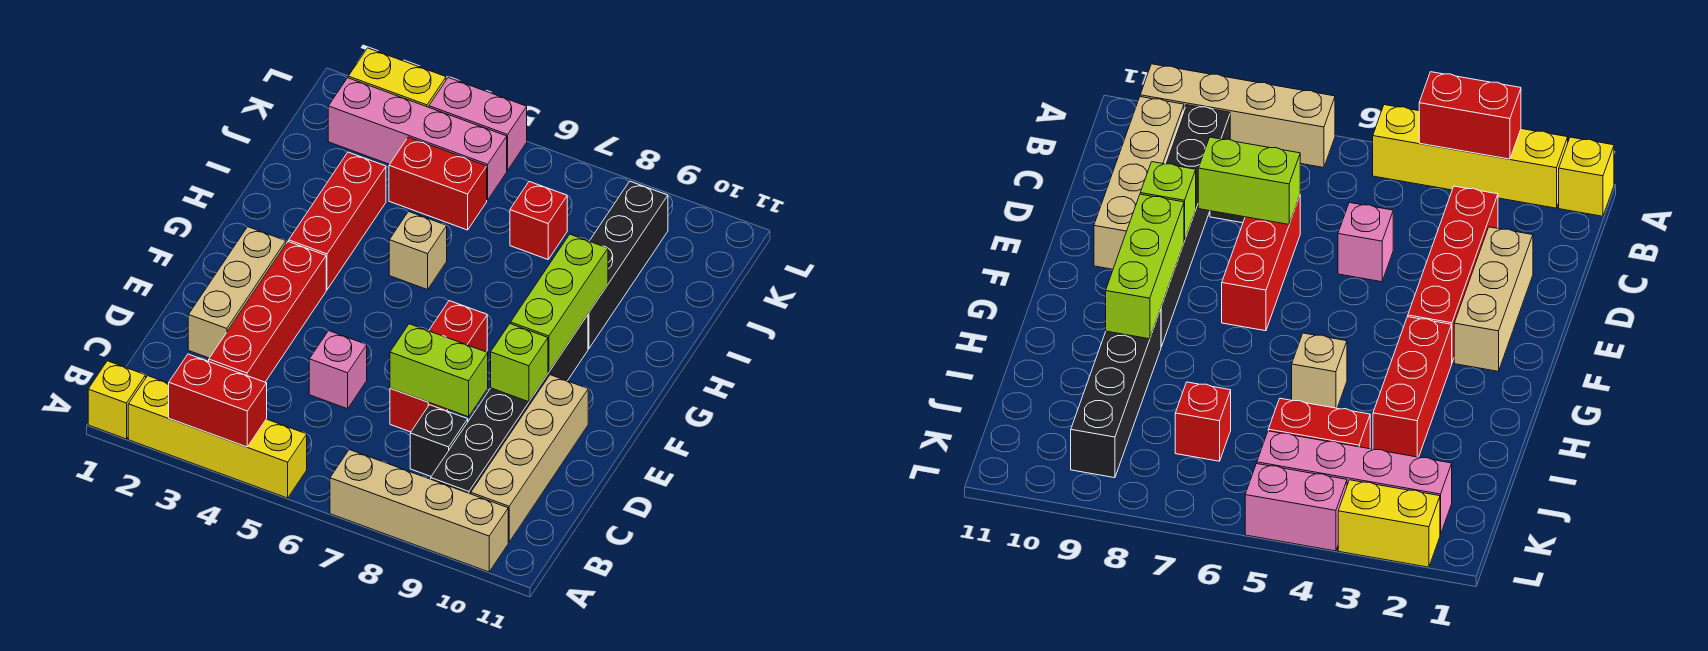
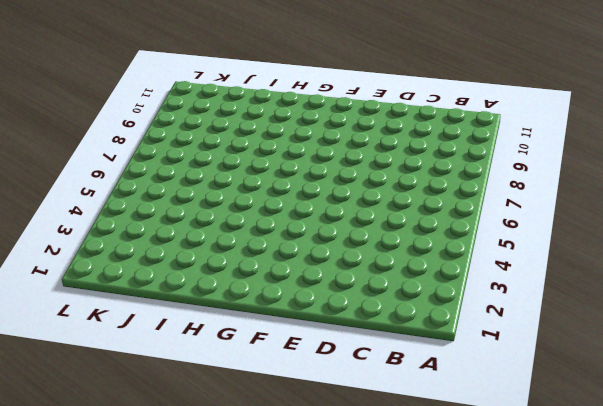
none -> yellow brick A1 level 1
none -> yellow brick A2:A5 level 1
none -> tan brick A7:A10 level 1

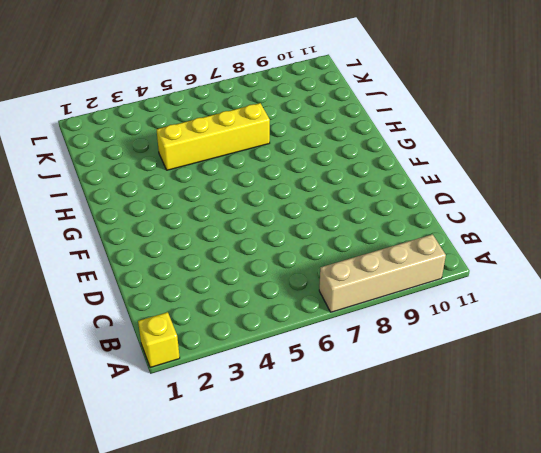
yellow brick I4:I7 level 1 -> yellow brick A2:A5 level 1
none -> black brick B9:G9 level 1
none -> tan brick B10:E10 level 1
none -> red brick C3:F3 level 1

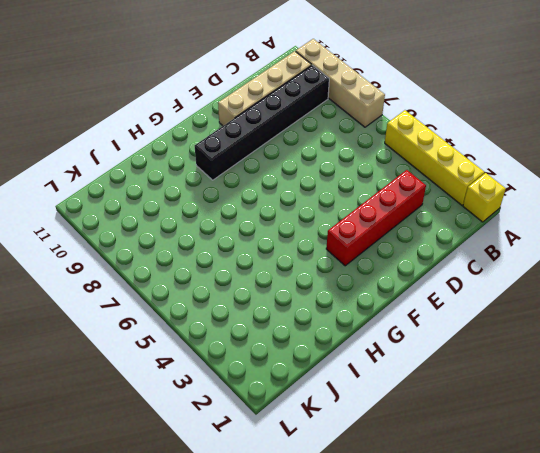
none -> black brick C8 level 1
none -> tan brick D2:F2 level 1
none -> pink brick D5 level 1

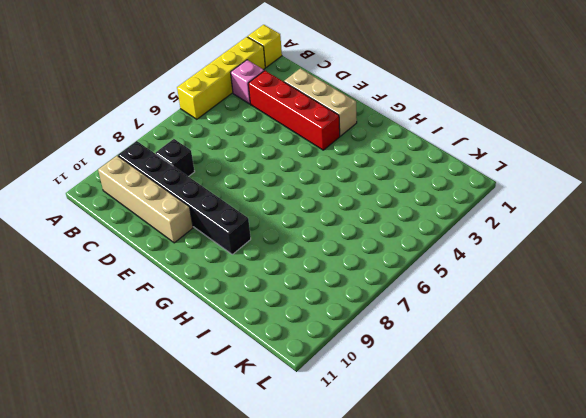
pink brick B3 level 1 -> pink brick D5 level 1
none -> tan brick A7:A10 level 1
none -> red brick D7:F7 level 1
none -> red brick G3:I3 level 1

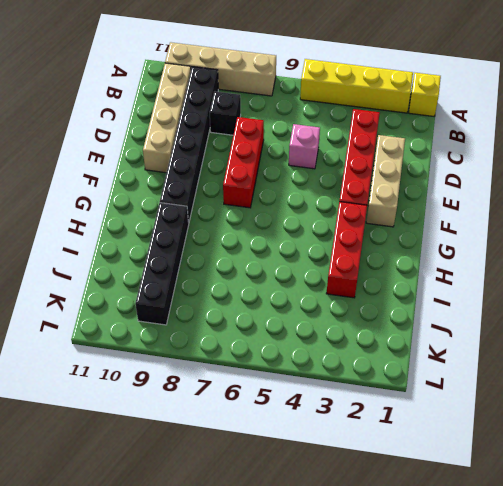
none -> tan brick H5 level 1
none -> red brick J4:J5 level 1
none -> red brick J7 level 1

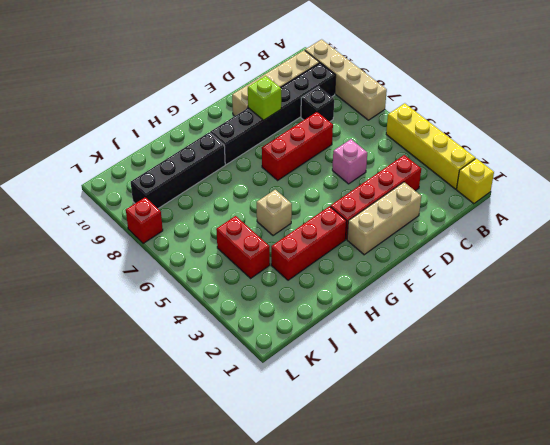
red brick L8 level 1 -> red brick J7 level 1
none -> pink brick K2:K5 level 1
none -> yellow brick L2:L3 level 1
none -> pink brick L4:L5 level 1

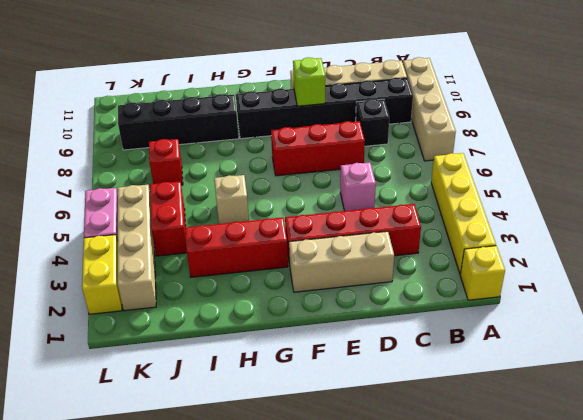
tan brick K2:K5 level 1 -> pink brick K2:K5 level 1
none -> red brick A3:A4 level 2
none -> lime brick D7:D8 level 2
none -> lime brick F9:H9 level 2

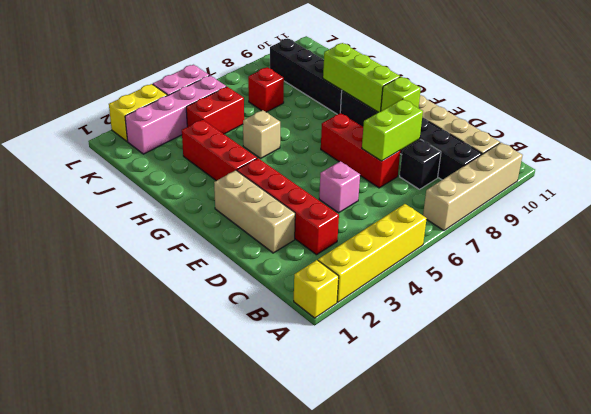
none -> red brick A3:A4 level 2

